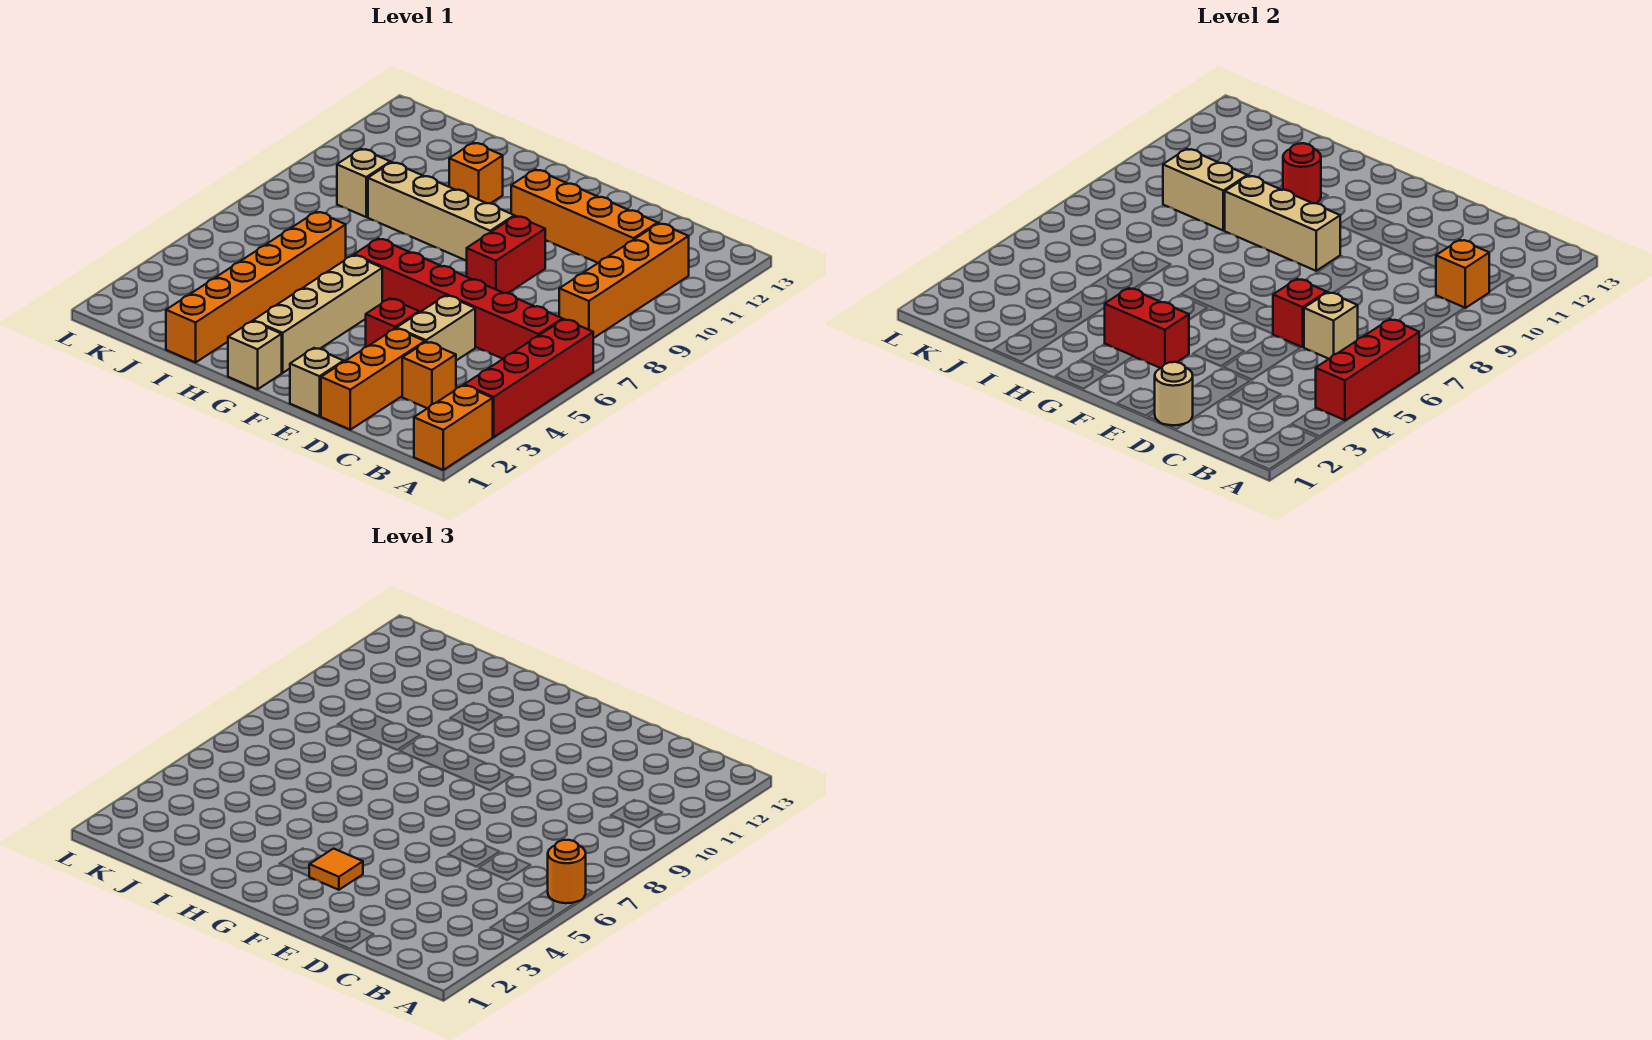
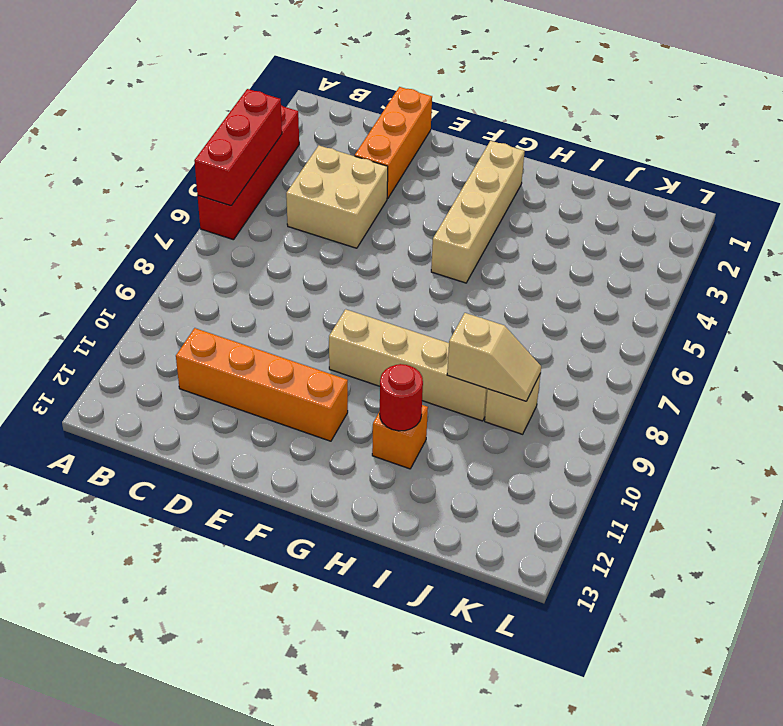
tan brick C4:D5 level 1 -> tan brick D4:D5 level 1
tan slope I9:J9 level 2 top I -> tan brick I9:J9 level 2
none -> orange brick A1:A2 level 1
none -> red brick B6:G6 level 1
none -> orange brick B8:B11 level 1

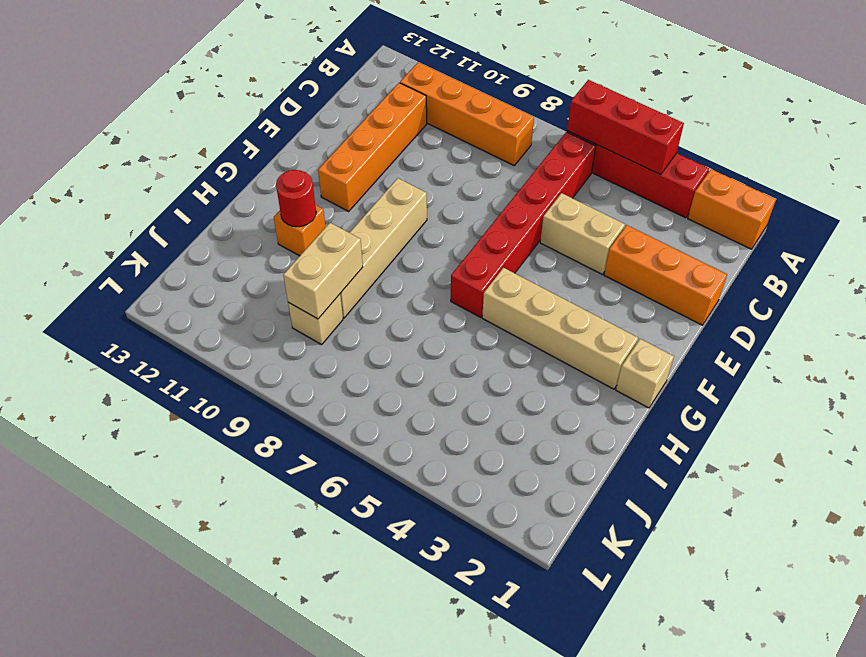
none -> orange brick C3 level 1
none -> tan brick E1 level 1
none -> red brick E4 level 1

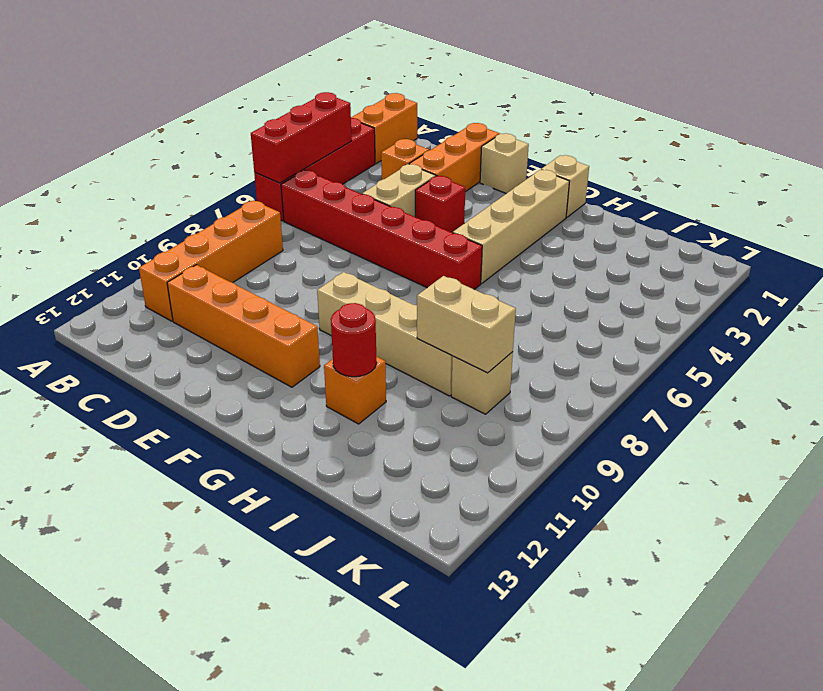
none -> red brick E8:E9 level 1
none -> orange brick I1:I6 level 1
none -> orange brick B10 level 2

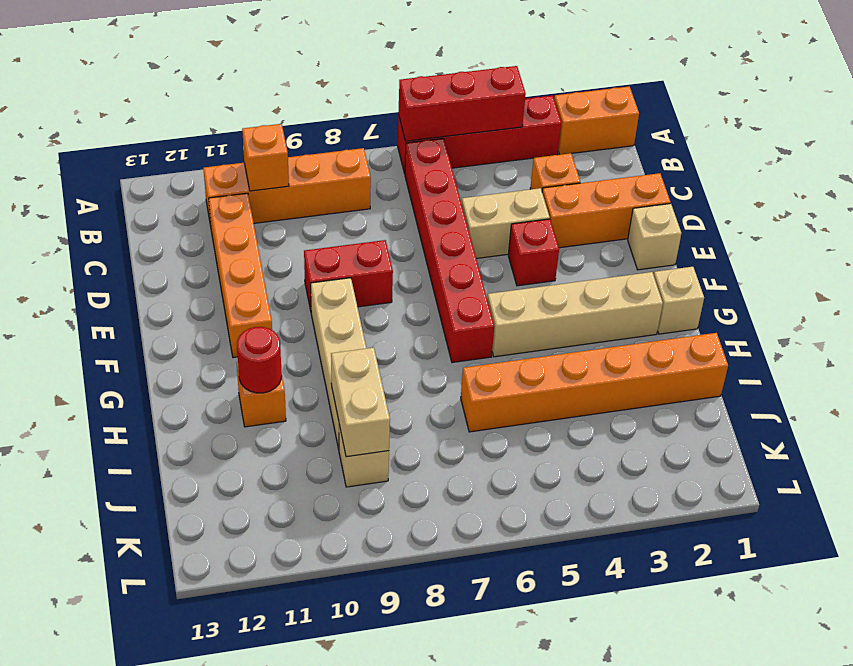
none -> tan brick C6 level 2
none -> tan round brick D1 level 2
none -> red brick D6 level 2

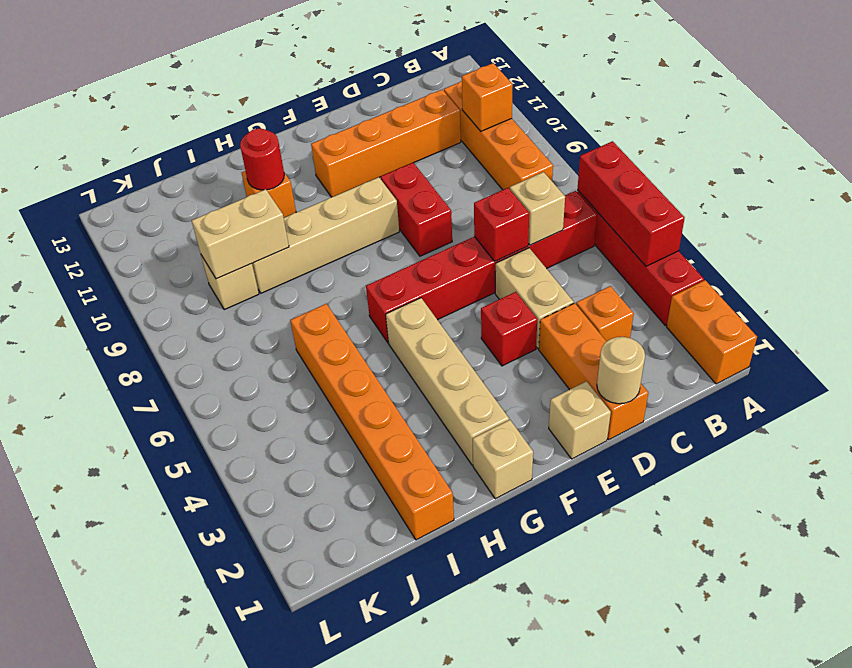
none -> red brick F3:G3 level 2
none -> tan brick F9:H9 level 2
none -> orange round brick A6 level 3

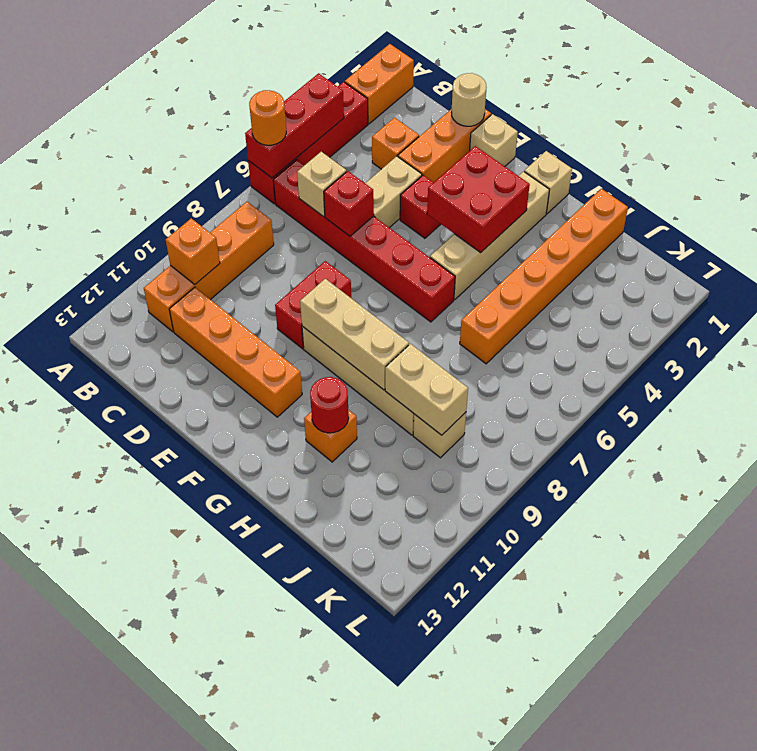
red brick F3:G4 level 2 -> red brick F3:G3 level 2
none -> orange tile F3 level 3

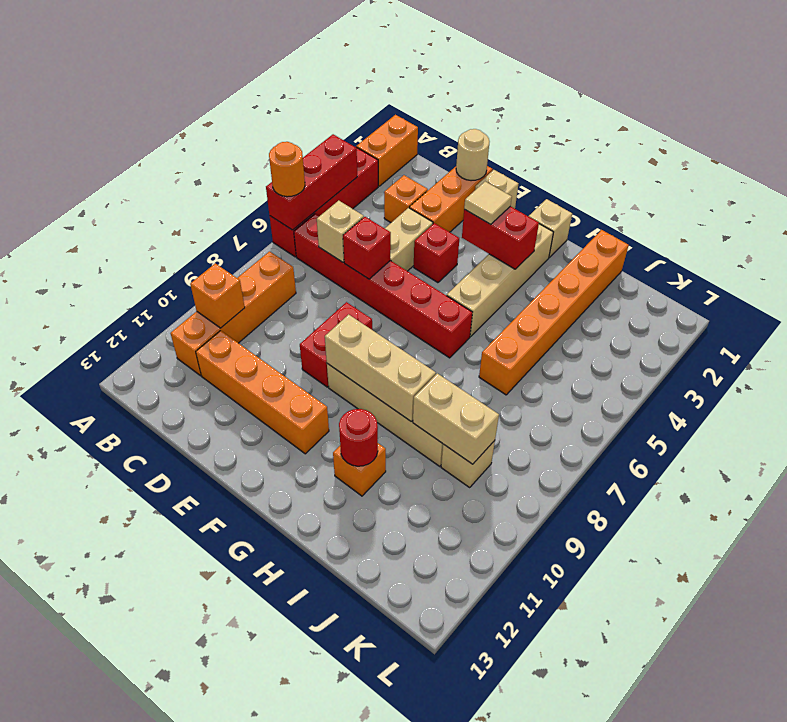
tan tile F3 level 3 -> orange tile F3 level 3

